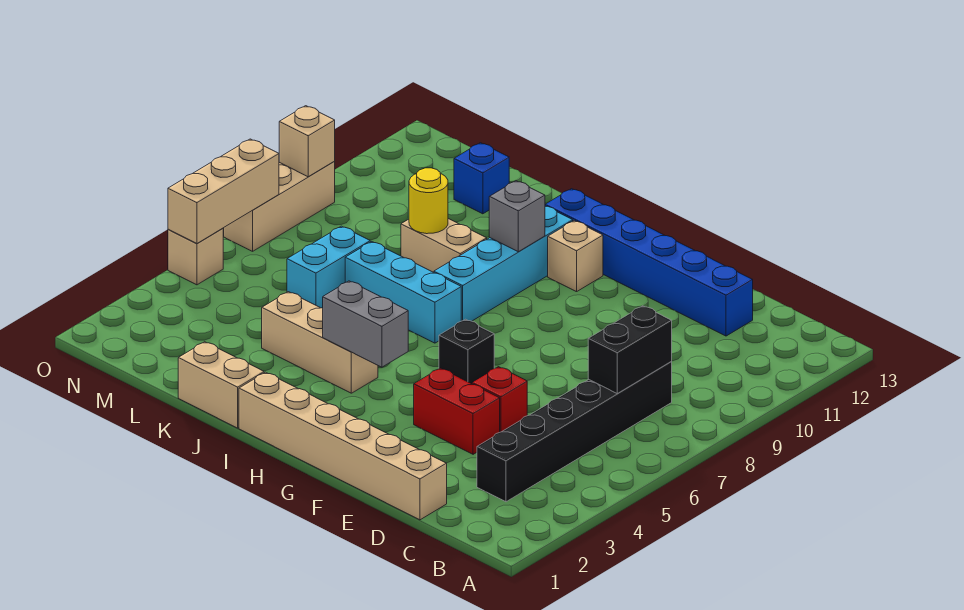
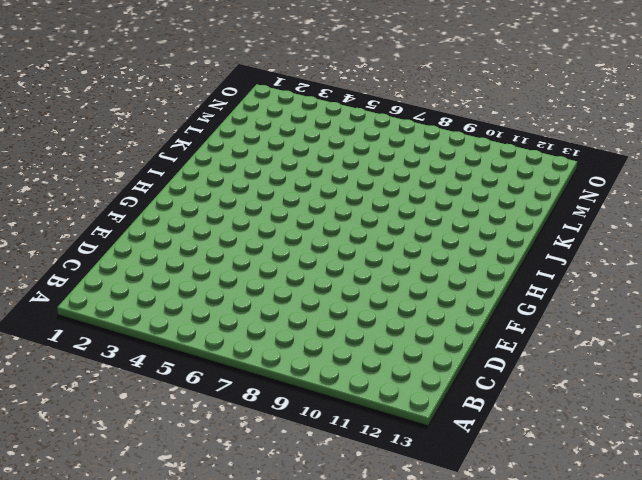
none -> black brick C3:C8 level 1
none -> tan brick D1:I1 level 1
none -> blue brick D12:I12 level 1

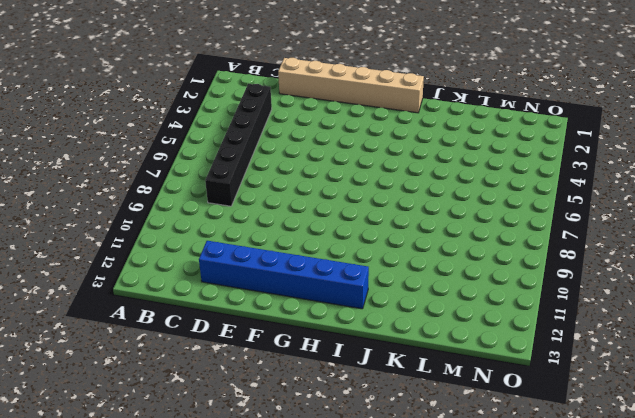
none -> red brick E4:F4 level 1
none -> red brick E5 level 1
none -> black brick G6 level 1

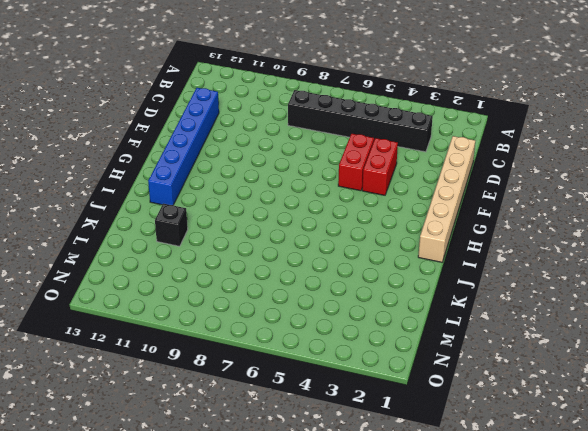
red brick E5:F5 level 1 -> red brick E5 level 1
black brick K11 level 1 -> black brick G6 level 1
none -> tan brick H11 level 1
none -> tan brick I4:K4 level 1
none -> cyan brick I7:K7 level 1

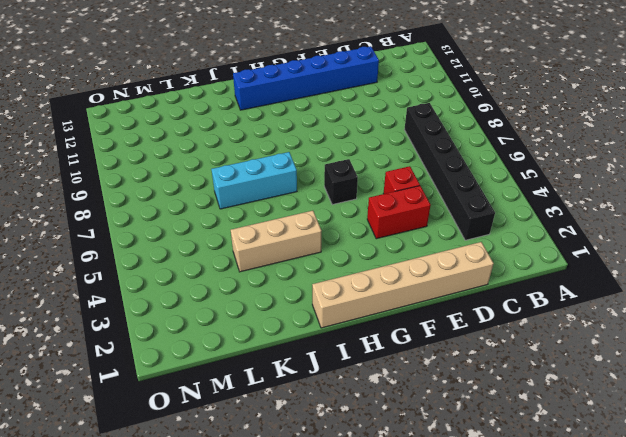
none -> tan brick H11 level 1
none -> cyan brick I8:I11 level 1
none -> tan brick J1:K1 level 1

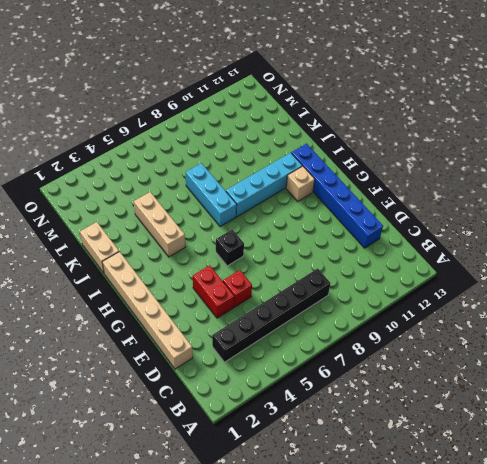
none -> tan brick J9:K9 level 1
none -> cyan brick L6:L7 level 1
none -> blue brick L12 level 1

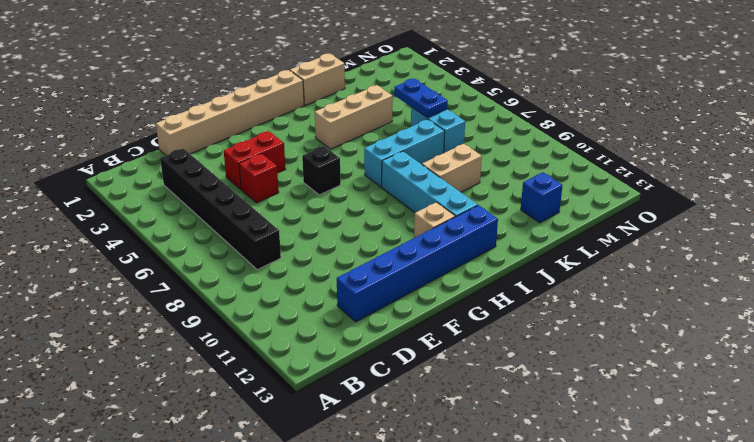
blue plate L5:L6 level 2 -> none
none -> tan brick O5 level 1
none -> tan brick O7:O9 level 1
none -> black brick C7:C8 level 2

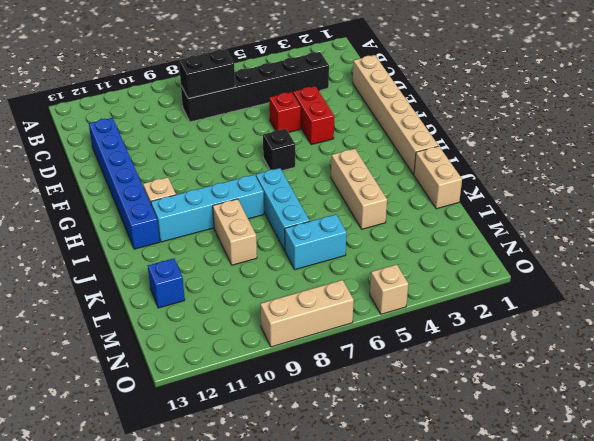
none -> grey brick H4:I4 level 2
none -> grey brick I10 level 2
none -> yellow round brick K9 level 2

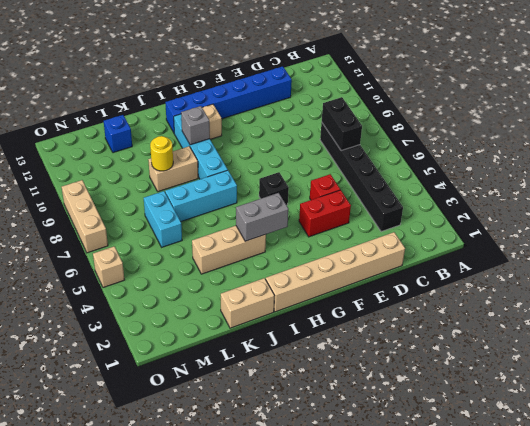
none -> tan brick O5:O7 level 2
none -> tan brick O9 level 2

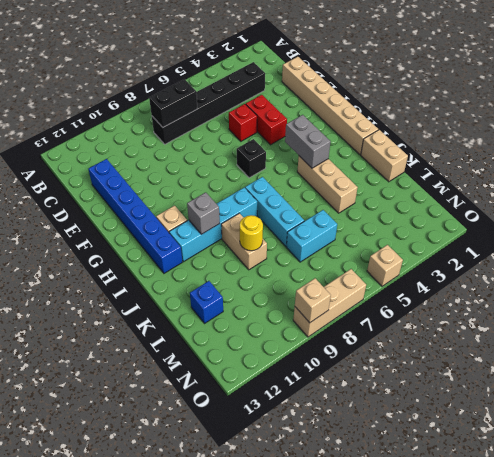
none -> tan brick O5:O7 level 2

